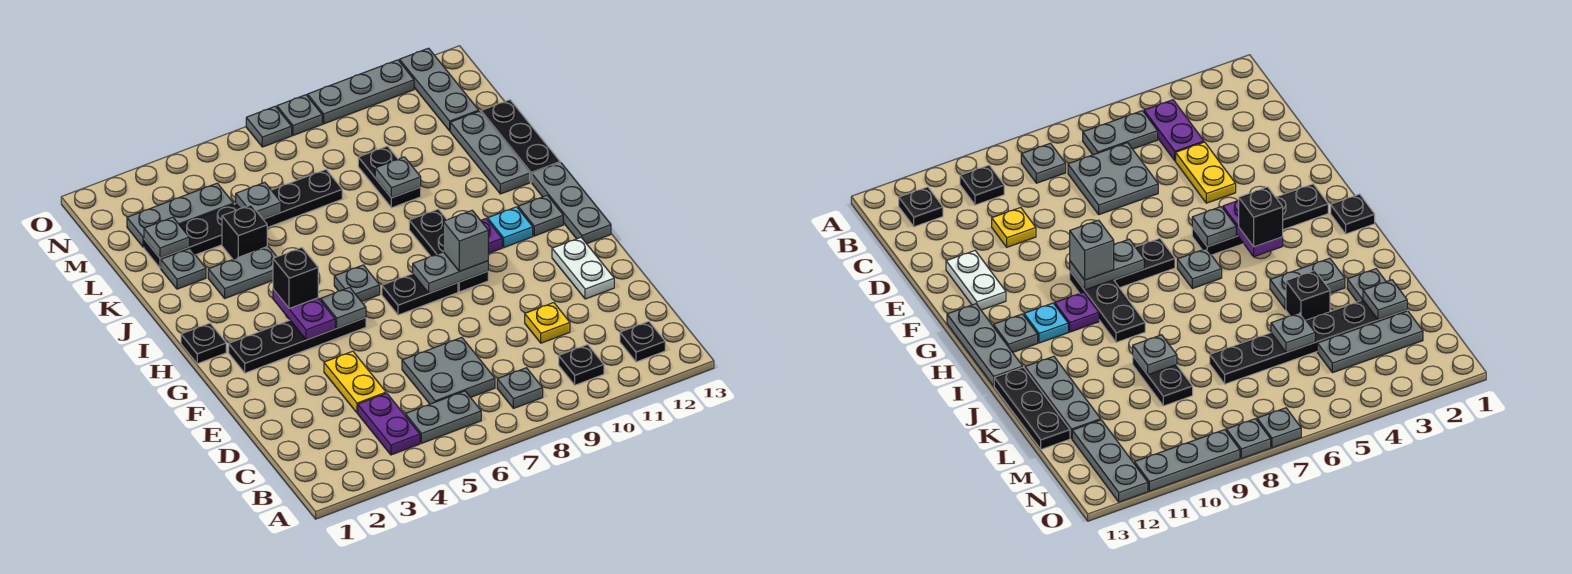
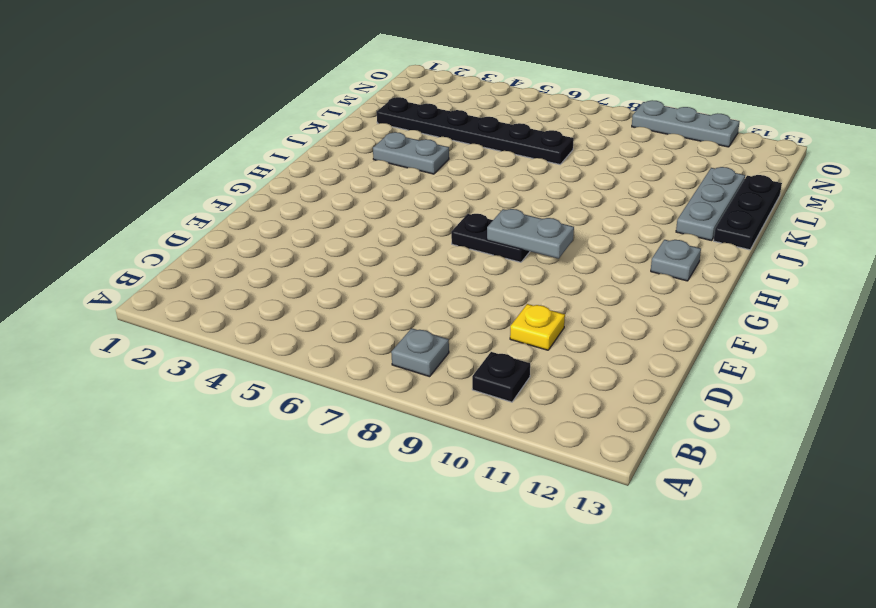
none -> purple plate B4:C4 level 1
none -> grey plate B5:B6 level 1
none -> black plate B12 level 1
none -> grey plate C6:D7 level 1

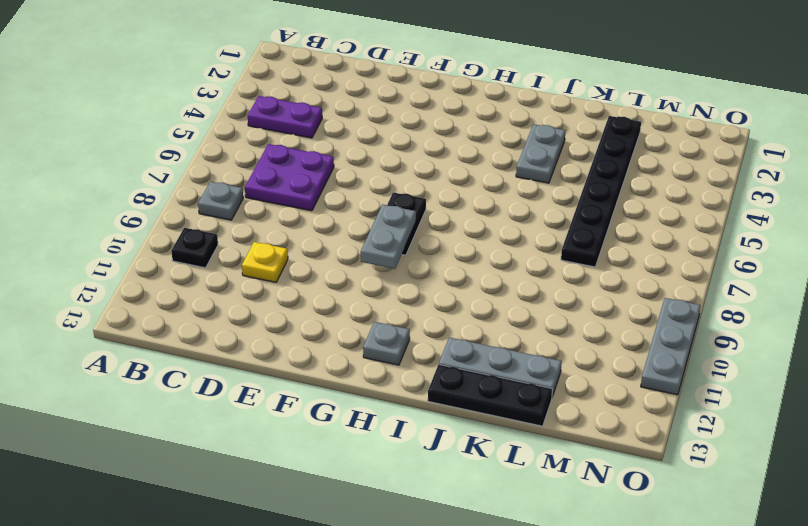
purple plate C6:D7 level 1 -> grey plate C6:D7 level 1
none -> grey plate B5:B6 level 1
none -> black plate B12 level 1
none -> yellow plate D4:E4 level 1
none -> white plate E12:F12 level 1

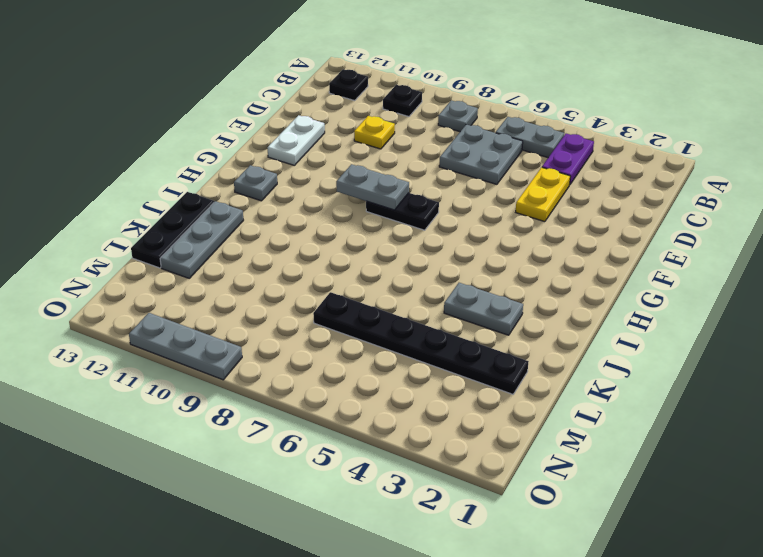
none -> black plate G2:G5 level 1
none -> black plate G9:I9 level 1
none -> grey plate G13:I13 level 1
none -> black plate H1 level 1

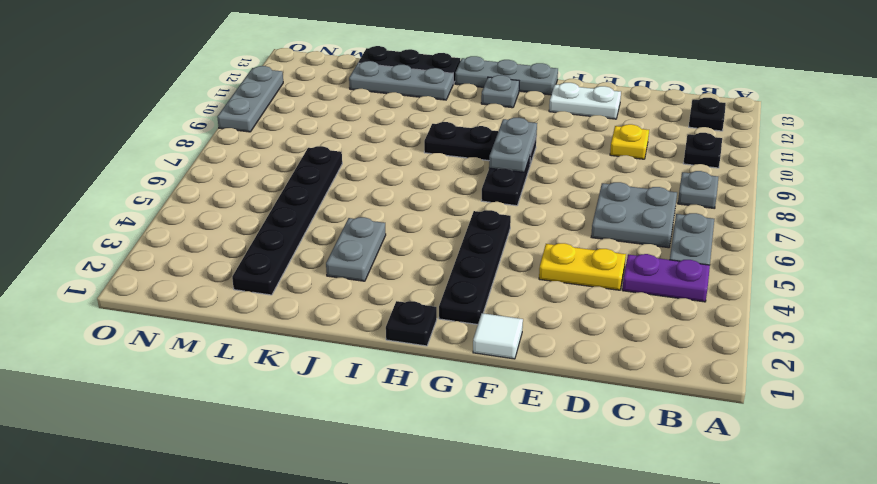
white tile F1 level 1 -> none
none -> grey plate H6 level 1
none -> purple plate H10 level 1
none -> cyan plate H11 level 1
none -> grey plate K2 level 1

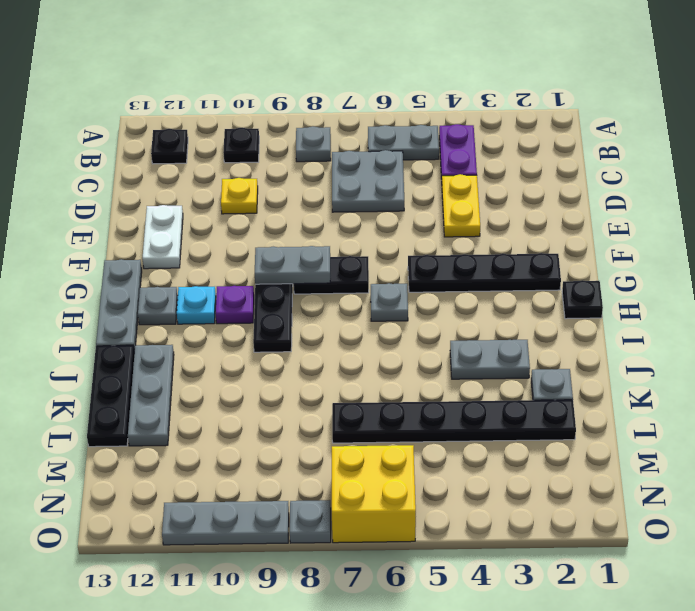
yellow brick N6:O7 level 1 -> grey plate O7 level 1
none -> black brick K4 level 1
none -> black plate K9:L9 level 1
none -> grey plate M2:M4 level 1
none -> grey plate M12:O12 level 1

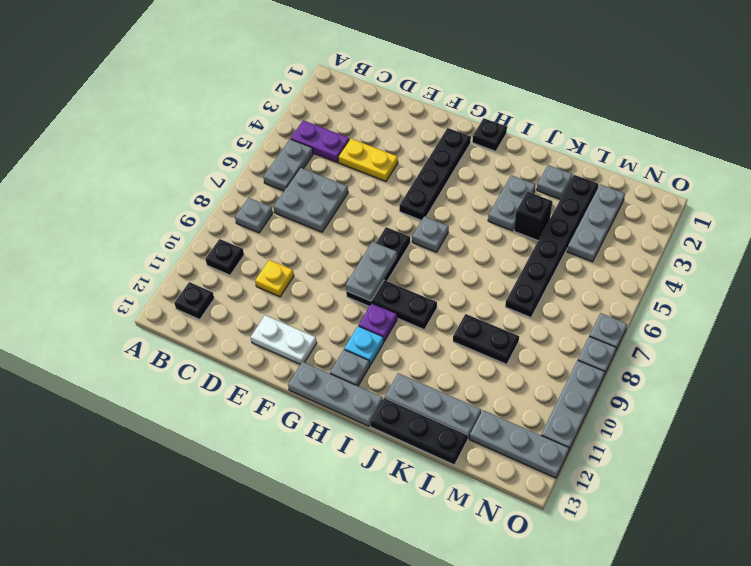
none -> purple plate G4:H4 level 2
none -> grey plate G5 level 2
none -> grey plate K9 level 2
none -> grey plate L2 level 2

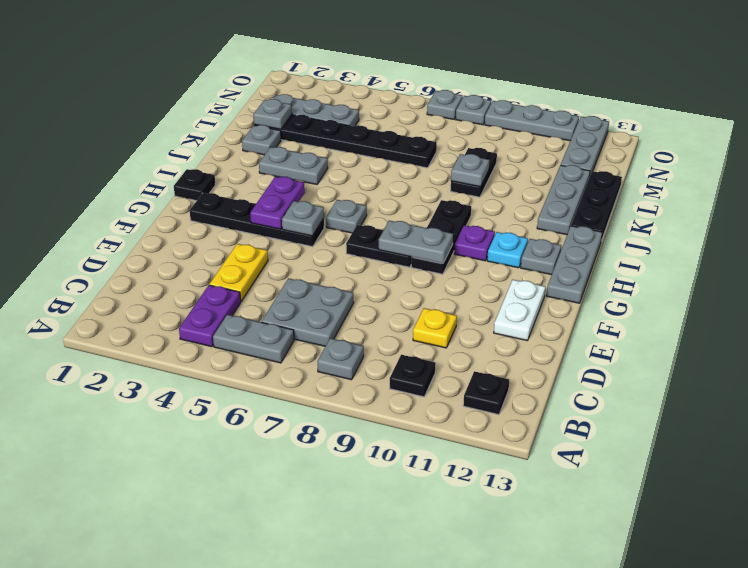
none -> black brick K4 level 1
none -> grey plate L5 level 2
none -> grey brick G9 level 3
none -> black brick H4 level 3

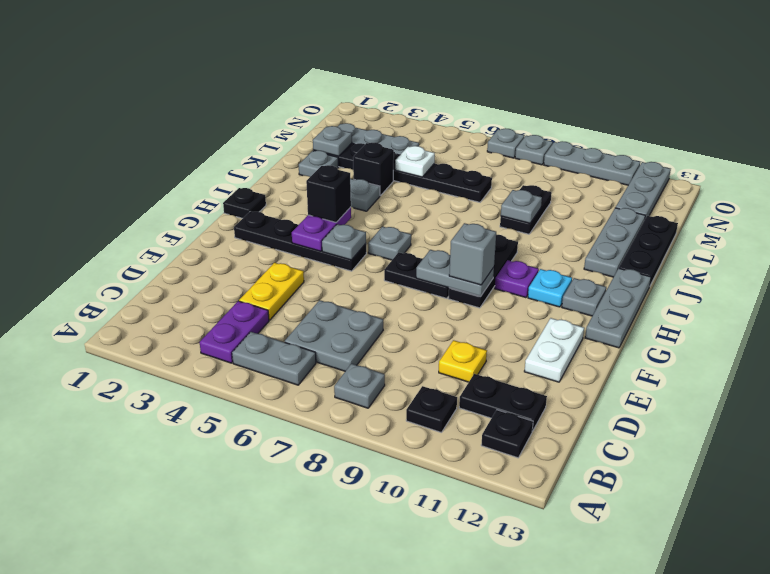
black plate C11:C12 level 1 -> none
white plate L5 level 2 -> grey plate L5 level 2

